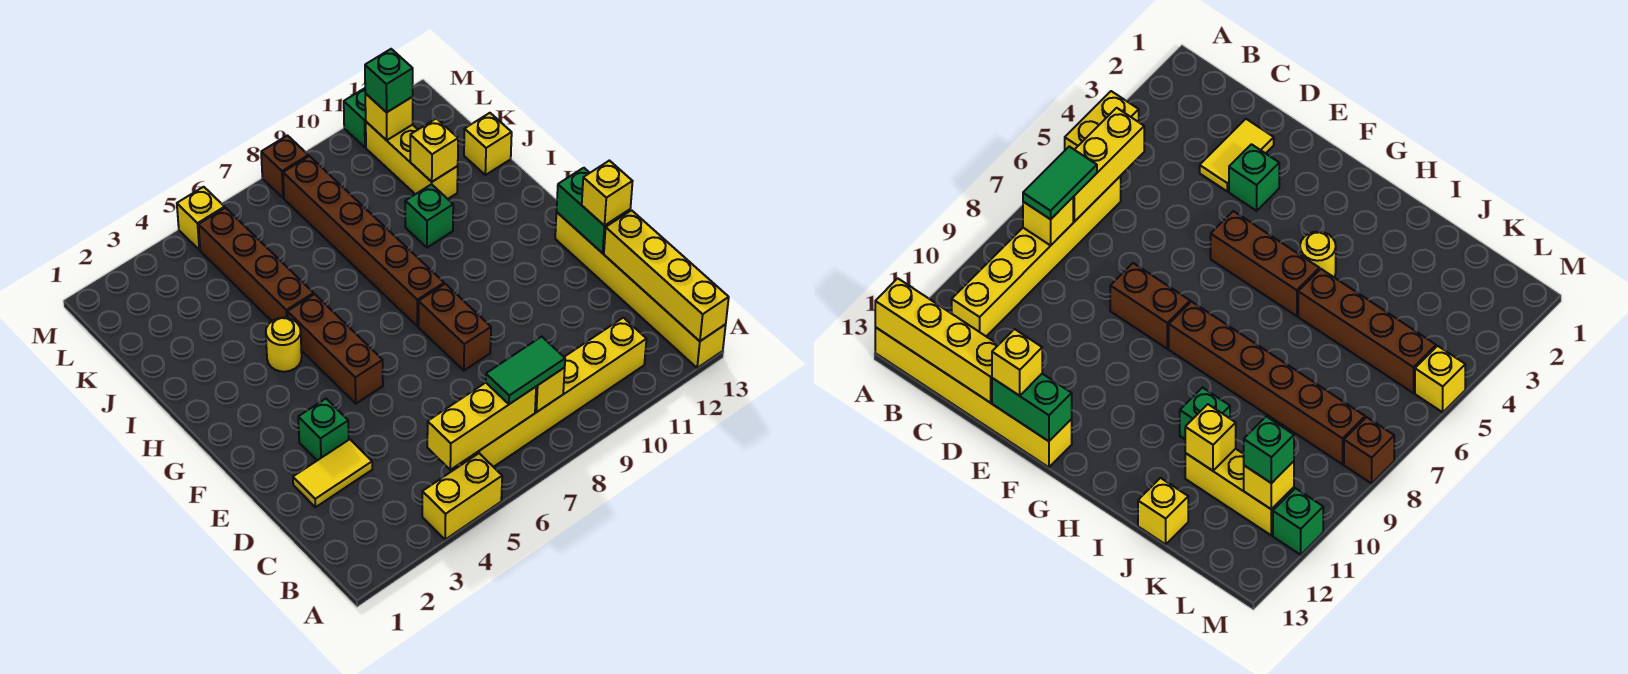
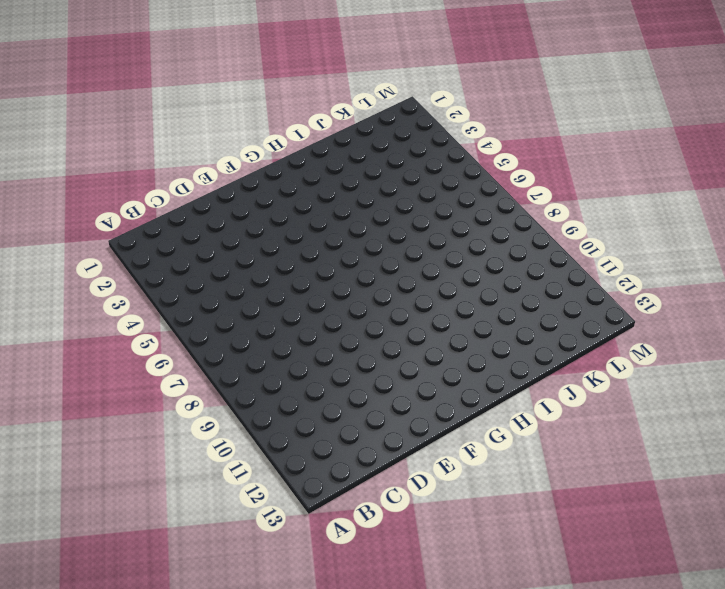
none -> yellow brick A4:A5 level 1
none -> yellow brick A13:F13 level 1
none -> yellow brick B6:B11 level 1

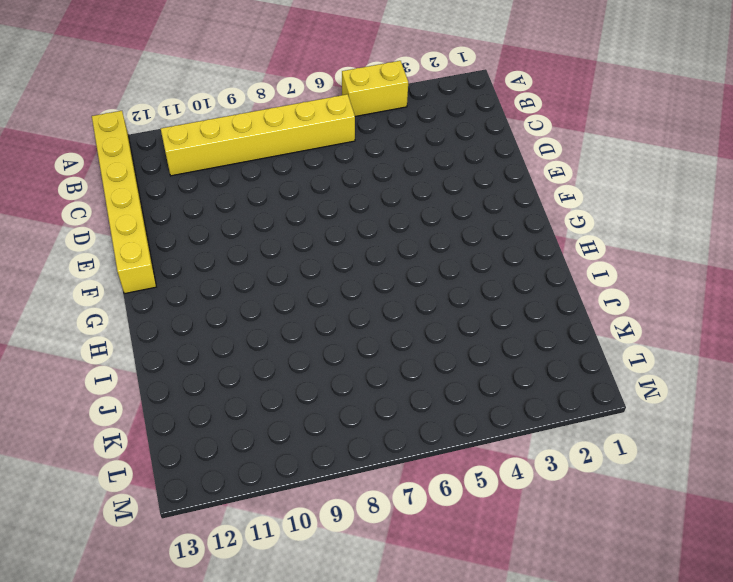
none -> yellow tile D2:D3 level 1
none -> green brick E3 level 1
none -> brown brick E8:F8 level 1

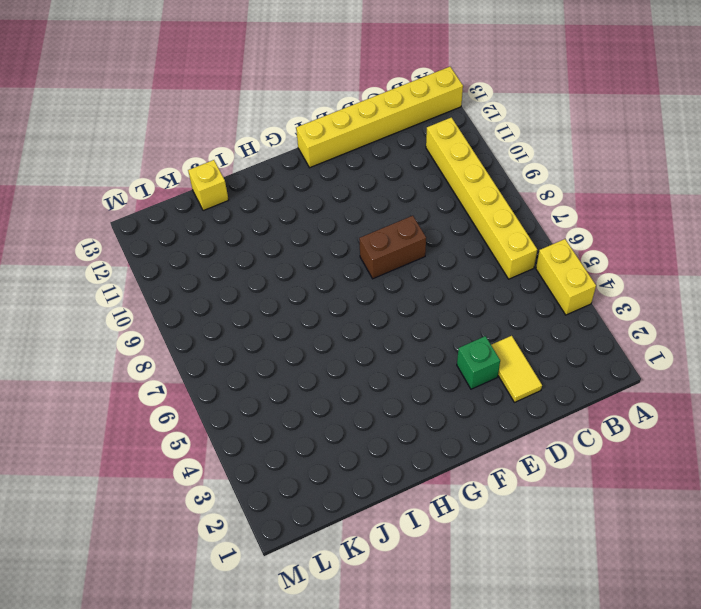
none -> brown brick F5:H5 level 1
none -> brown brick G8:L8 level 1
none -> yellow round brick H4 level 1

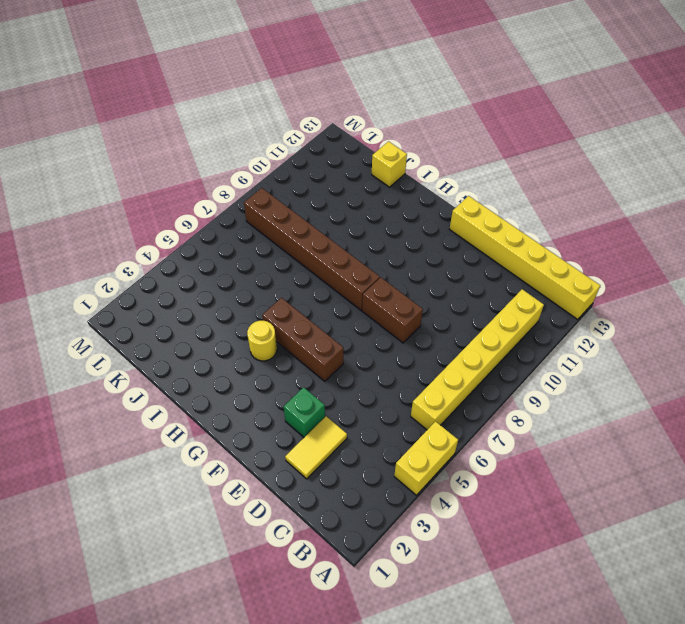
none -> brown brick I5:L5 level 1
none -> green brick I10 level 1
none -> yellow brick J11:L11 level 1

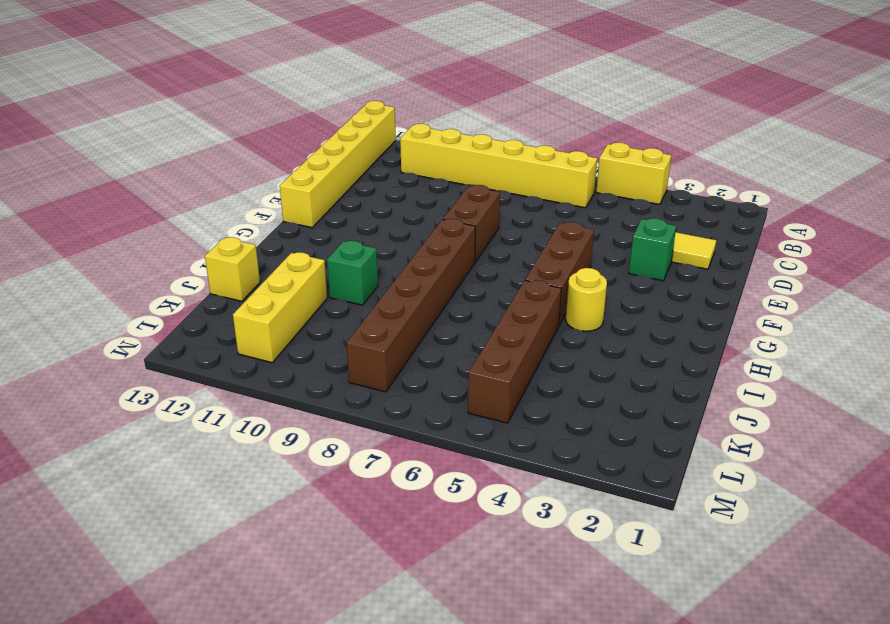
none -> yellow brick M5 level 1
none -> brown brick M8 level 1
none -> green brick M11 level 1

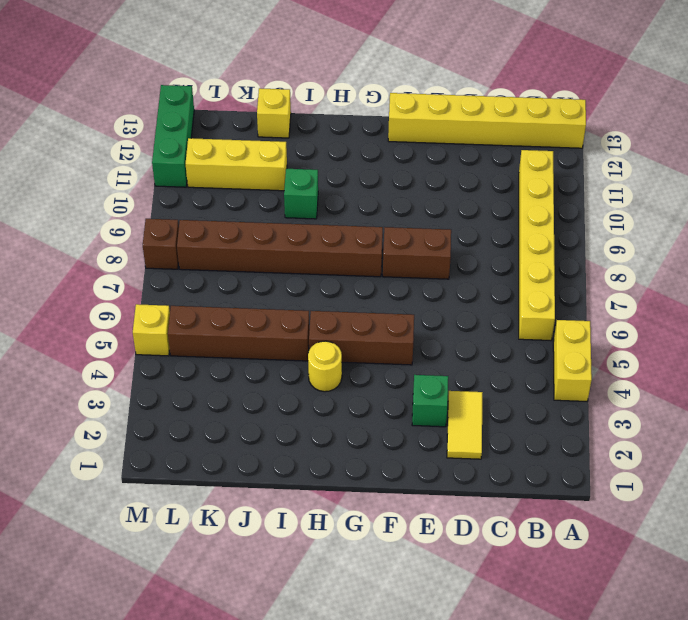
green brick M11:M13 level 1 -> green brick M11 level 1
none -> yellow brick A13:D13 level 2
none -> yellow brick B5:B7 level 2
none -> yellow brick B8 level 2

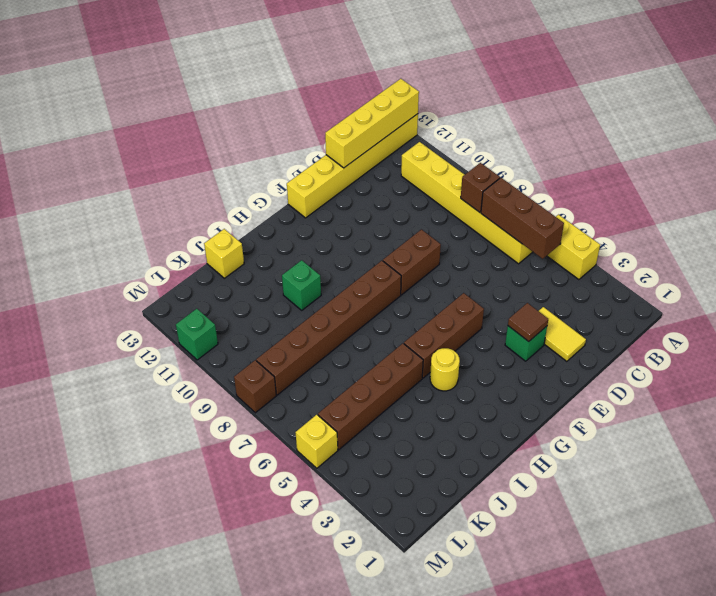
brown brick B5:B7 level 2 -> yellow brick B5:B7 level 2
brown brick B8 level 2 -> yellow brick B8 level 2
brown tile E3 level 2 -> none
none -> yellow brick J11:L11 level 1
none -> green brick E13:F13 level 2
none -> yellow brick J11 level 2

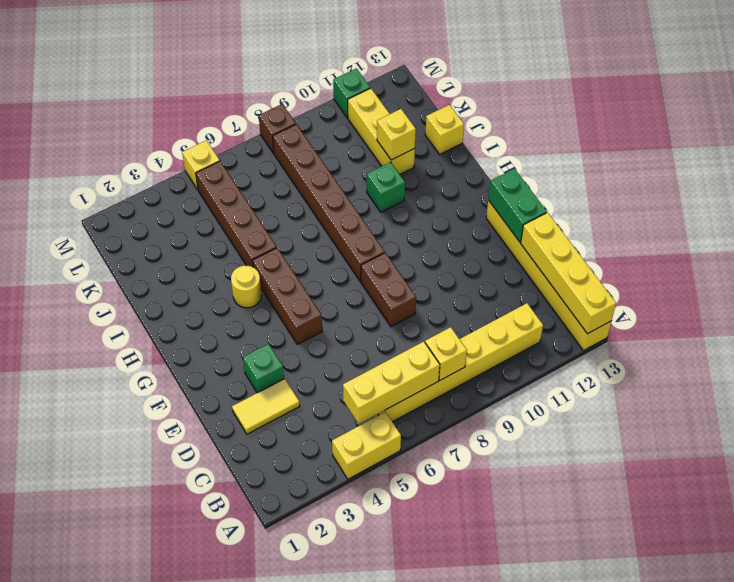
none -> yellow brick L11 level 2
none -> green tile B7:B8 level 3
none -> yellow brick E13 level 3

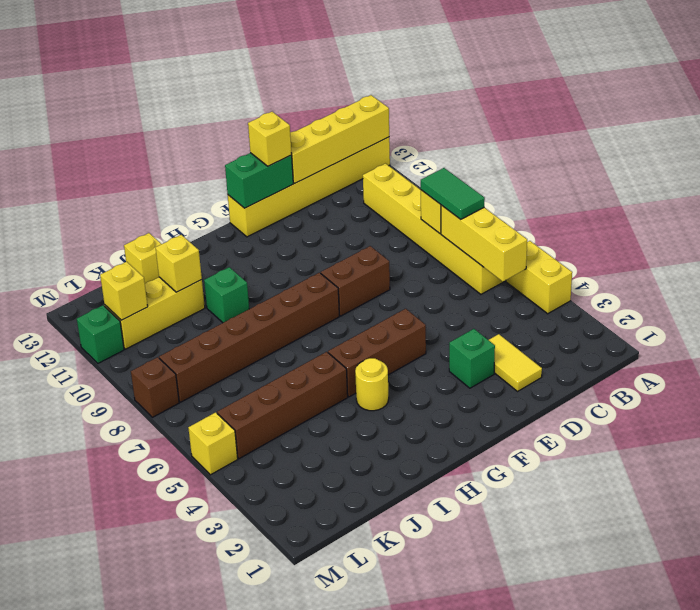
none -> green brick L11 level 3

